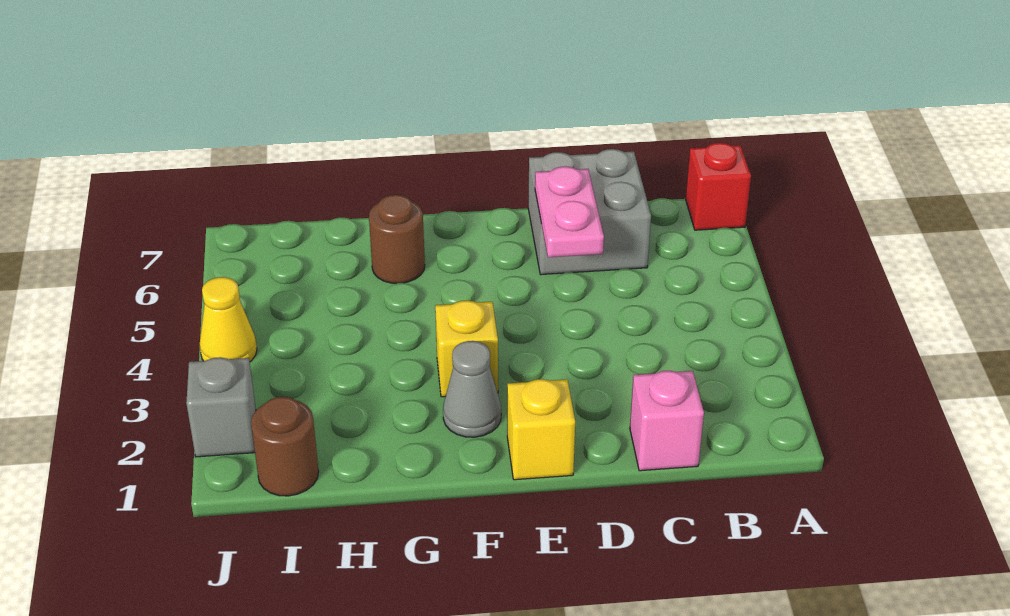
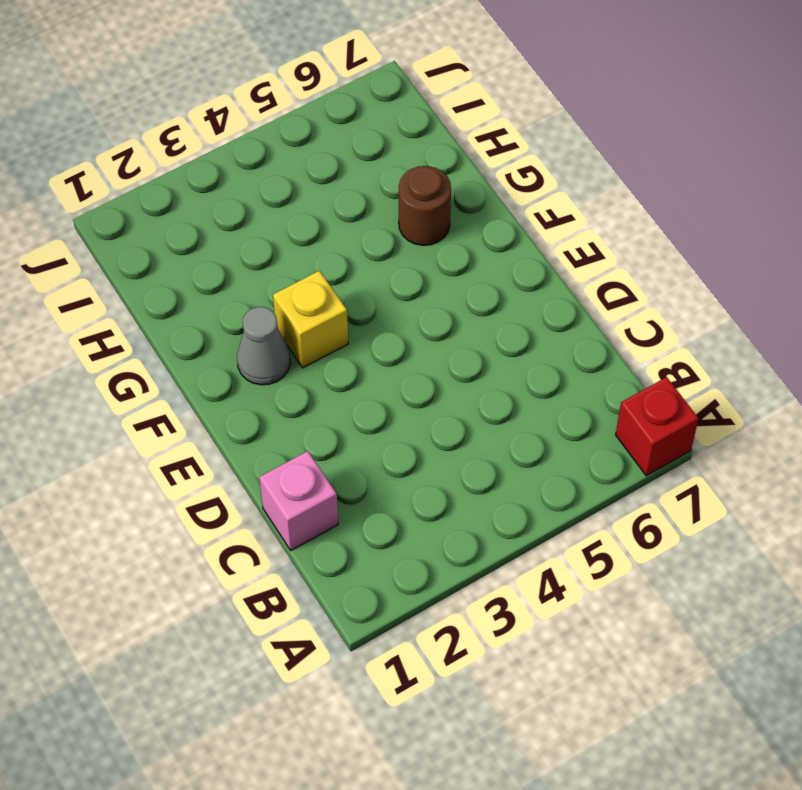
none -> grey brick C6:D7 level 1
none -> yellow brick E1 level 1

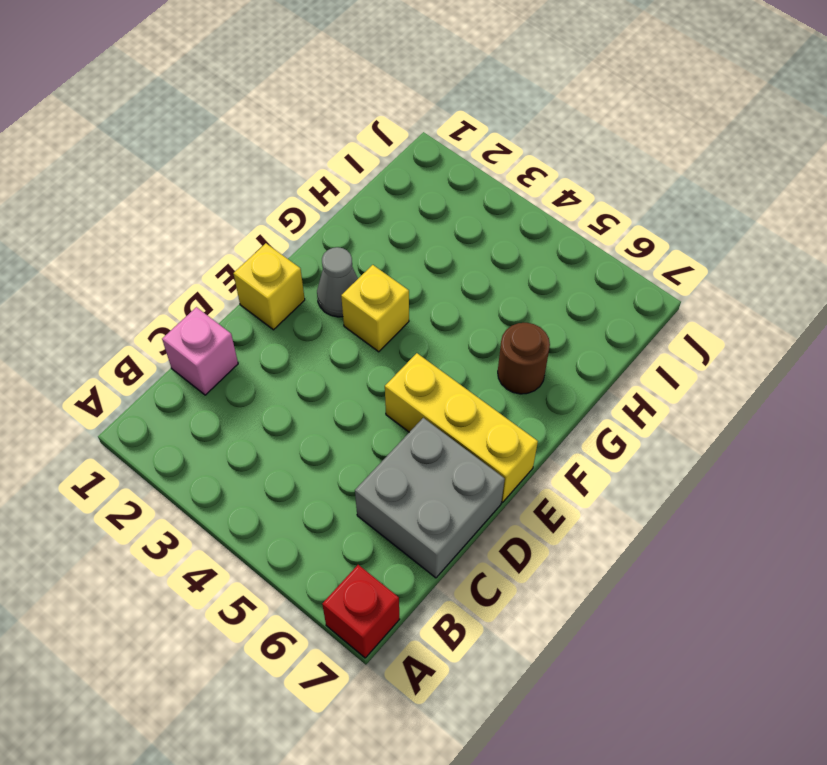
yellow brick E5:E7 level 1 -> none
none -> brown round brick I1 level 1
none -> grey brick J2 level 1

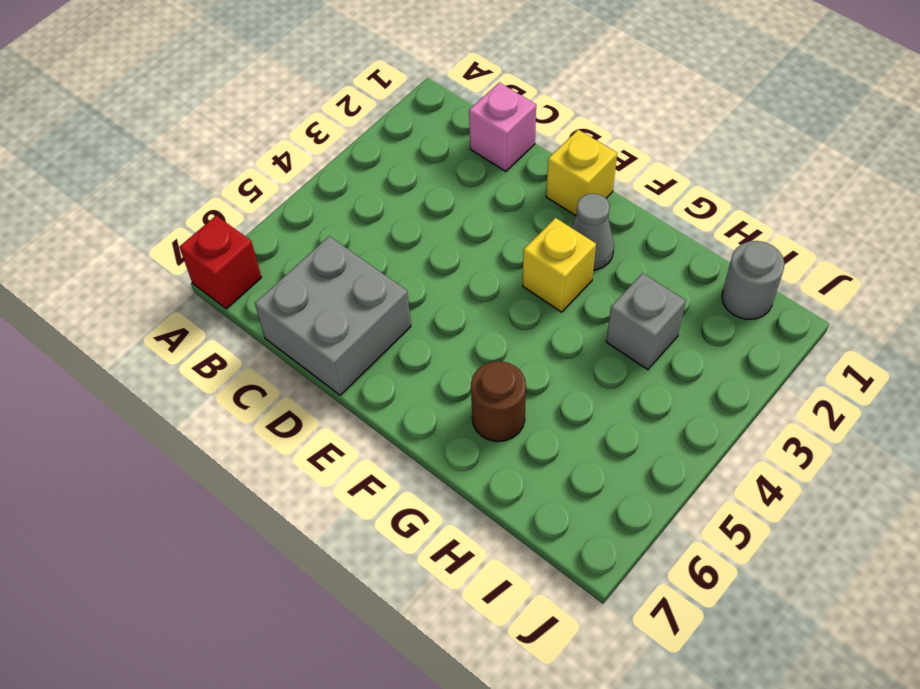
grey brick H3 level 1 -> grey brick J2 level 1
grey round brick I1 level 1 -> brown round brick I1 level 1
none -> yellow cone J4 level 1
none -> pink plate D5:D6 level 2

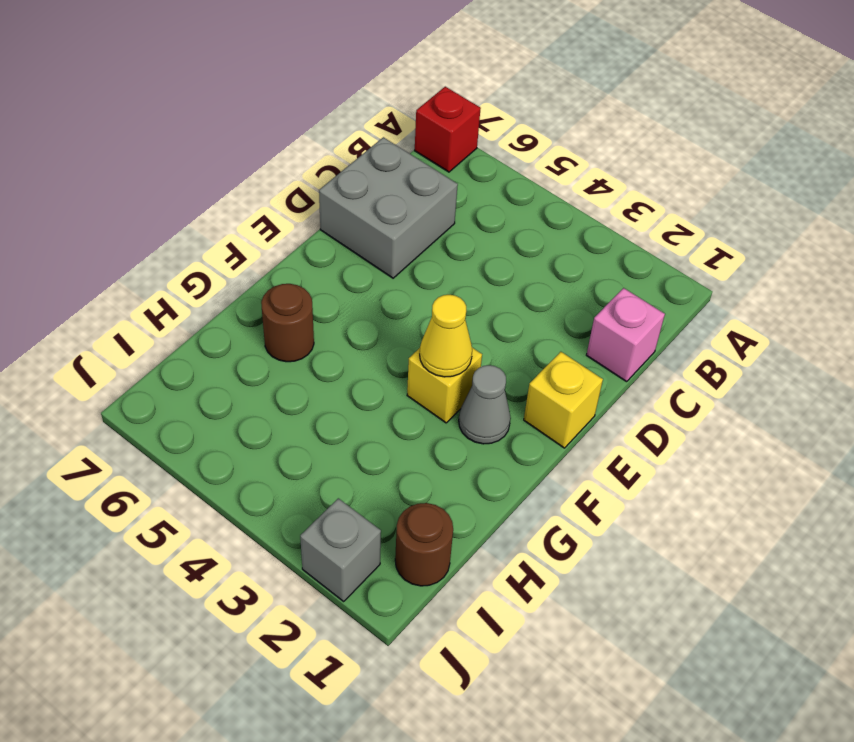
yellow cone F3 level 2 -> yellow cone J4 level 1
none -> pink plate D5:D6 level 2

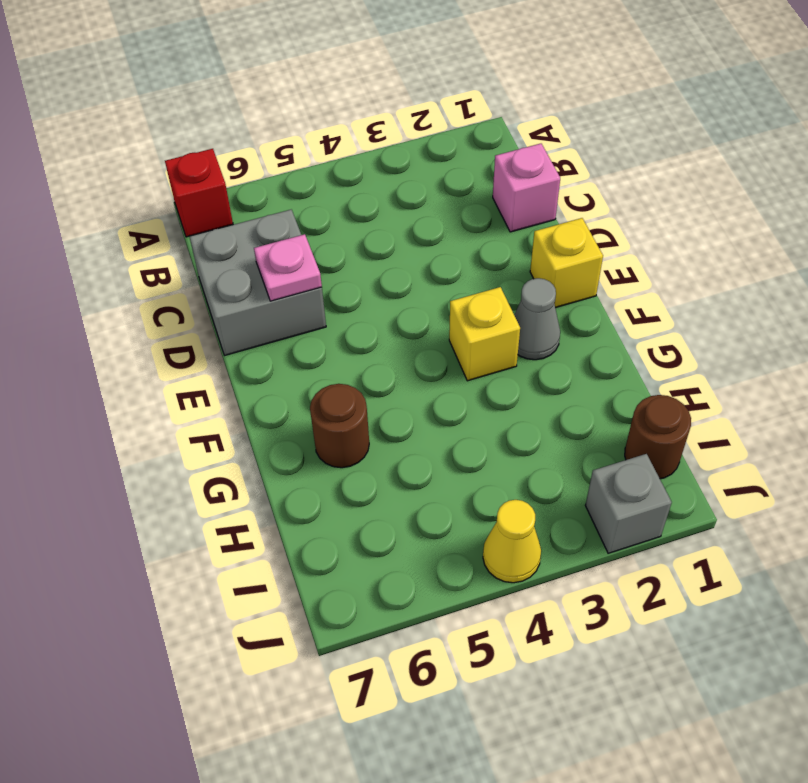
pink plate D6 level 2 -> pink plate D5:D6 level 2

